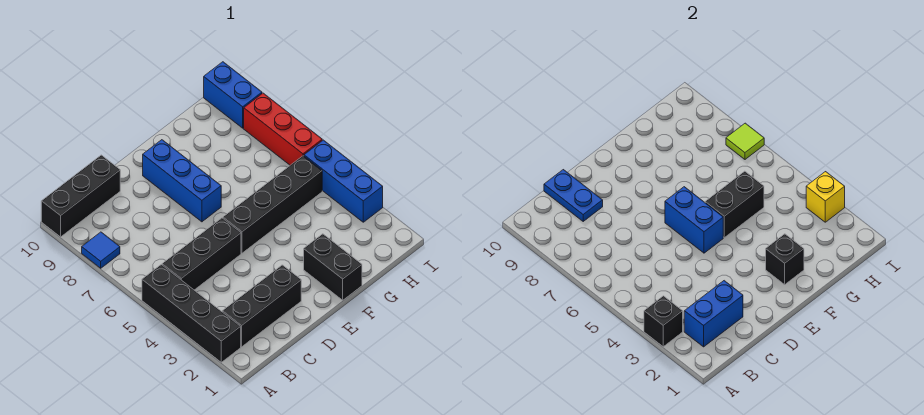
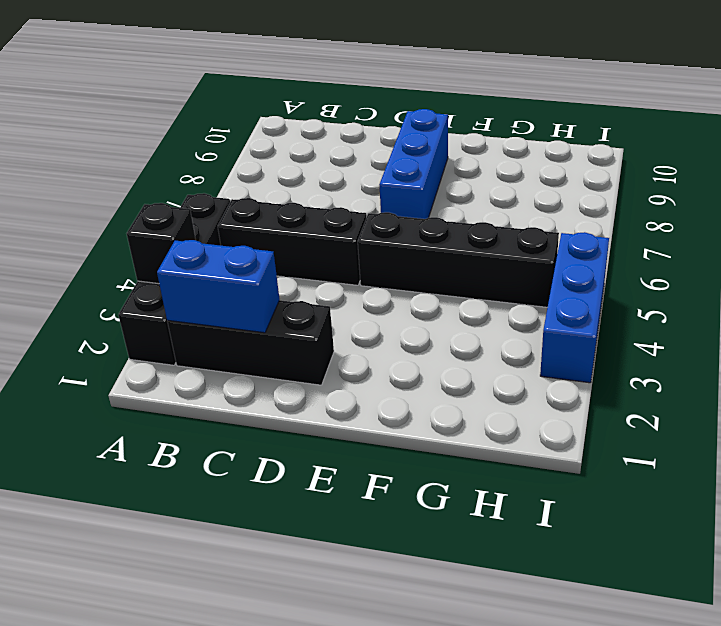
none -> blue tile A8 level 1
none -> black brick A10:C10 level 1
none -> black brick F1:F2 level 1

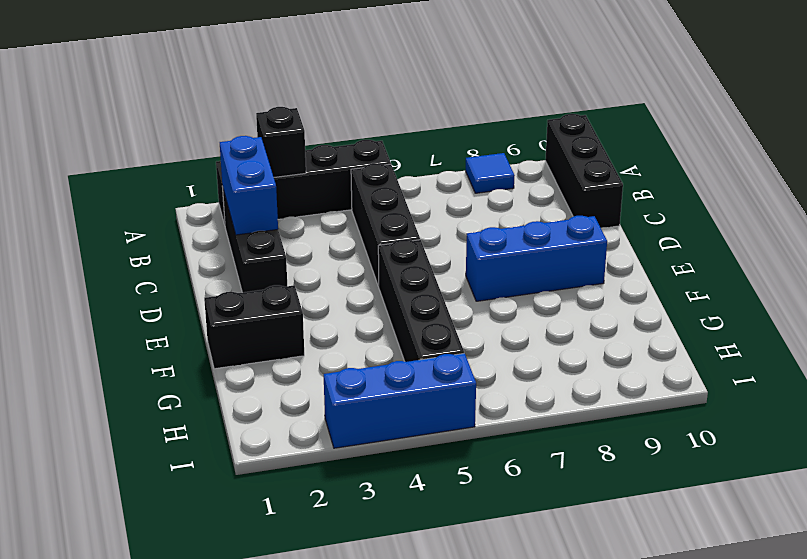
none -> red brick I6:I8 level 1
none -> blue brick I9:I10 level 1
none -> blue plate C9:C10 level 2

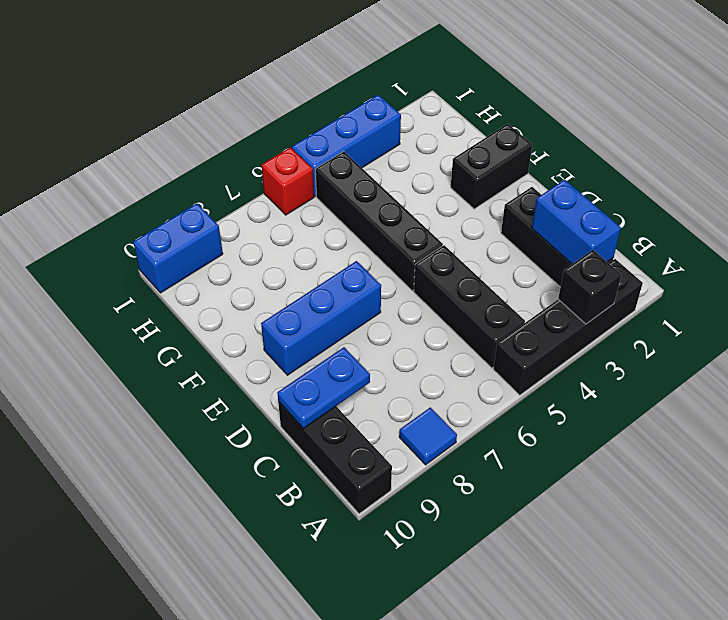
red brick I6 level 1 -> red brick I6:I8 level 1
none -> blue brick E5:E6 level 2
none -> black brick F2 level 2
none -> black brick F5:G5 level 2

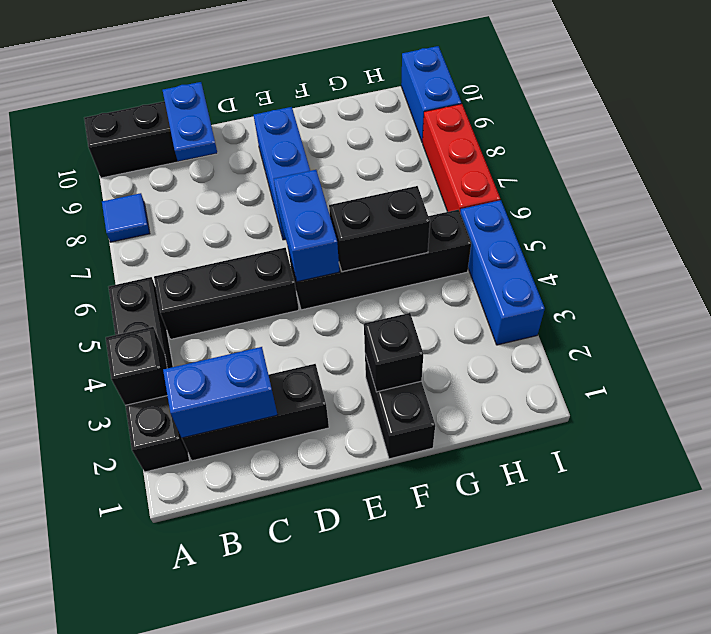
none -> yellow brick I3 level 2
none -> lime tile I7 level 2

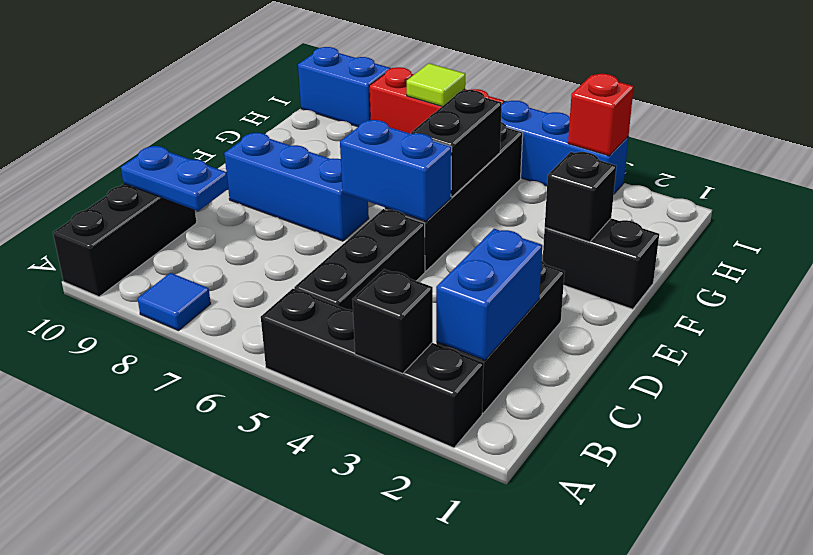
red brick I3 level 2 -> yellow brick I3 level 2

